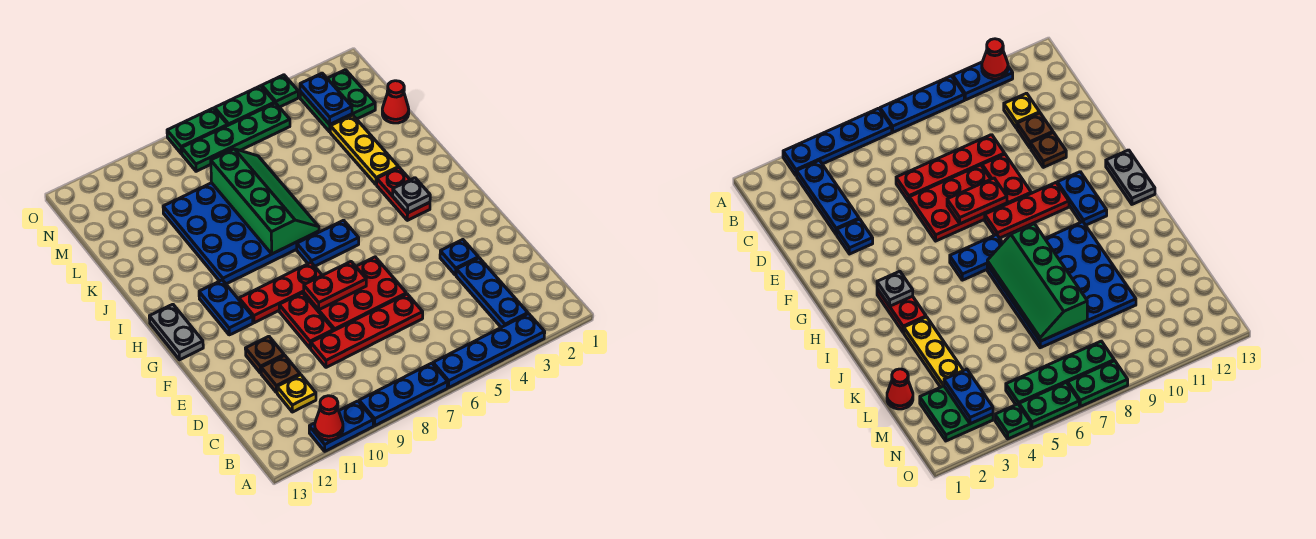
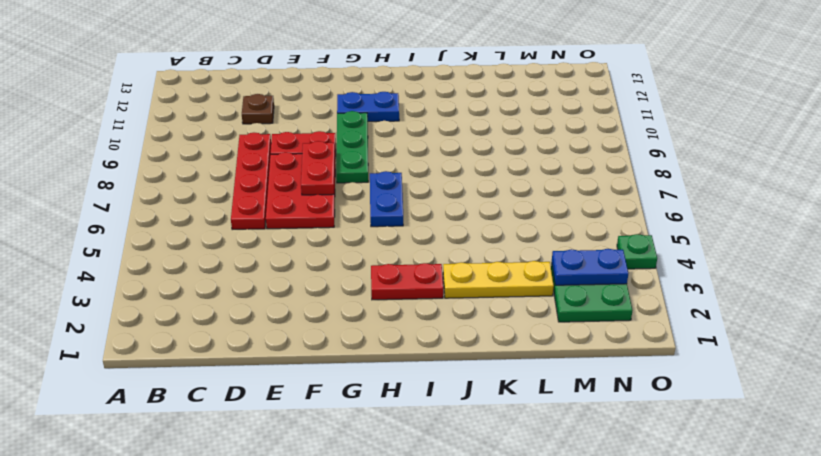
green plate G8:G10 level 1 -> red plate G8:G10 level 1
none -> blue plate A3:A6 level 1
none -> blue plate A7:A9 level 1
none -> blue plate A10:A11 level 1

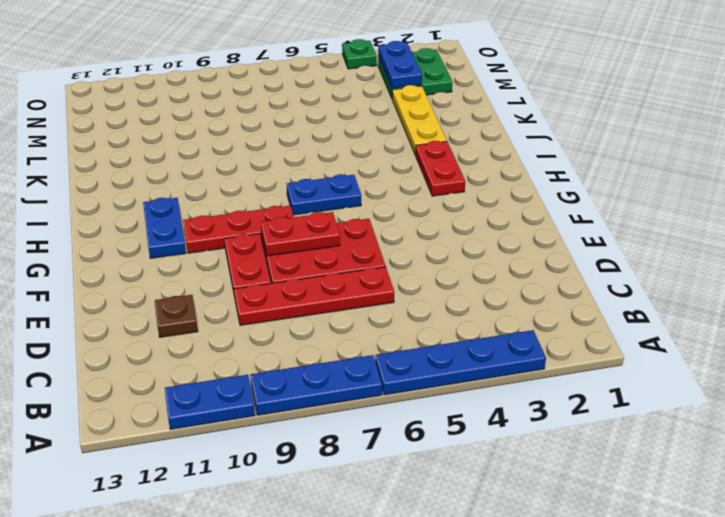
none -> blue plate B3:D3 level 1
none -> yellow plate C11 level 1
none -> blue plate E3 level 1

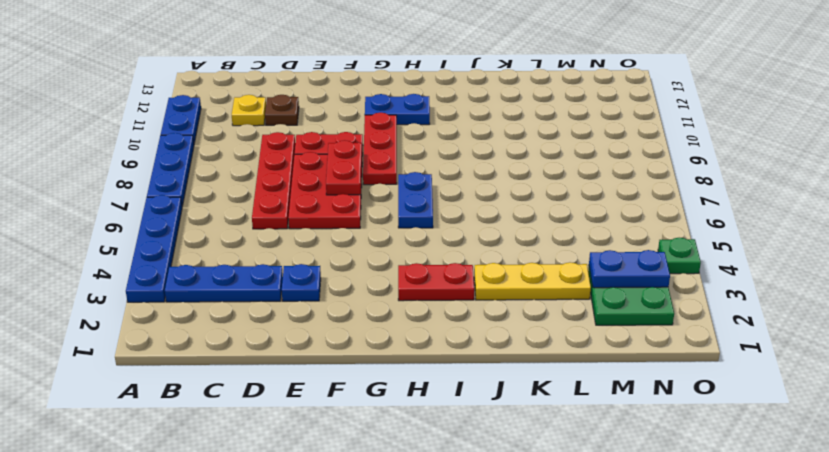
none -> brown plate E11 level 1
none -> grey plate G13:H13 level 1
none -> blue plate I7:L10 level 1

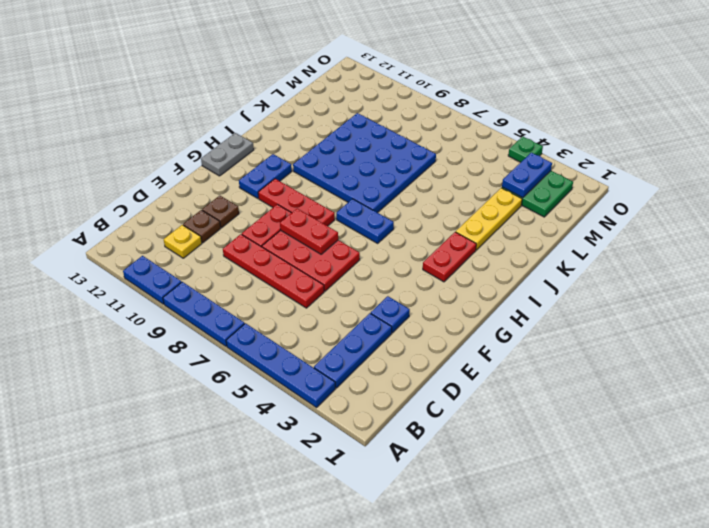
none -> red cone L1 level 1
none -> green plate N5:N8 level 1
none -> green plate O5:O6 level 1

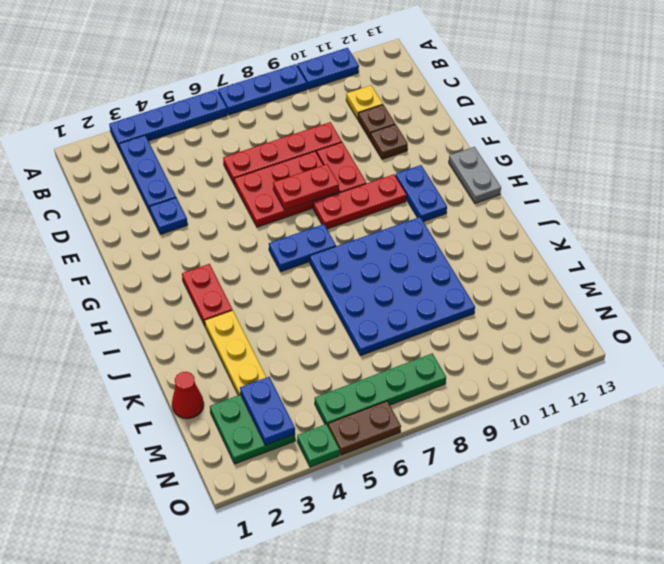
brown plate O5:O6 level 1 -> green plate O5:O6 level 1
none -> green plate O7:O8 level 1
none -> red cone A11 level 2
none -> grey plate H3 level 2

